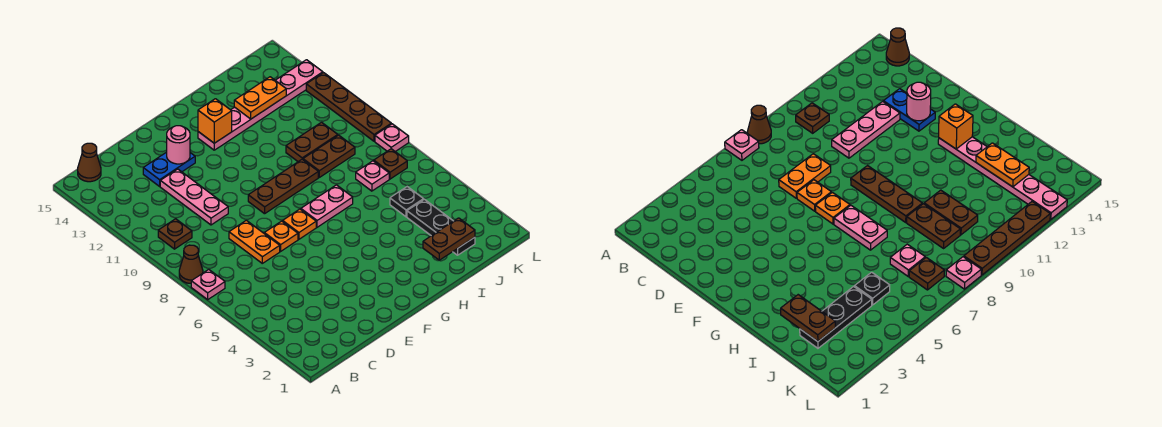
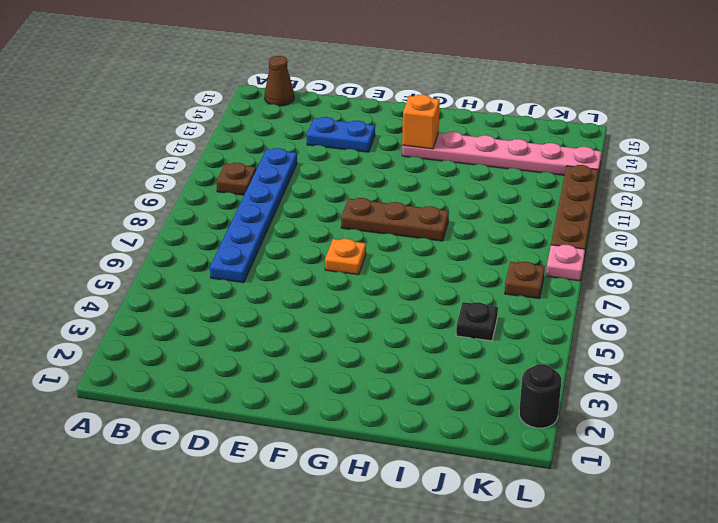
blue plate C6:C11 level 1 -> none
black round brick L2 level 1 -> none
none -> pink plate A7 level 1
none -> brown cone A8 level 1
none -> orange plate D7:D8 level 1

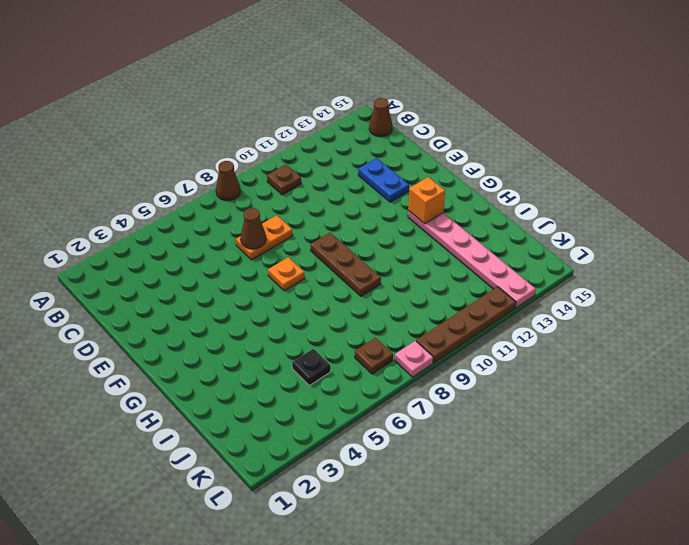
brown cone D7 level 2 -> none
none -> pink plate A7 level 1
none -> pink plate D10:D12 level 1
none -> orange plate E7 level 1

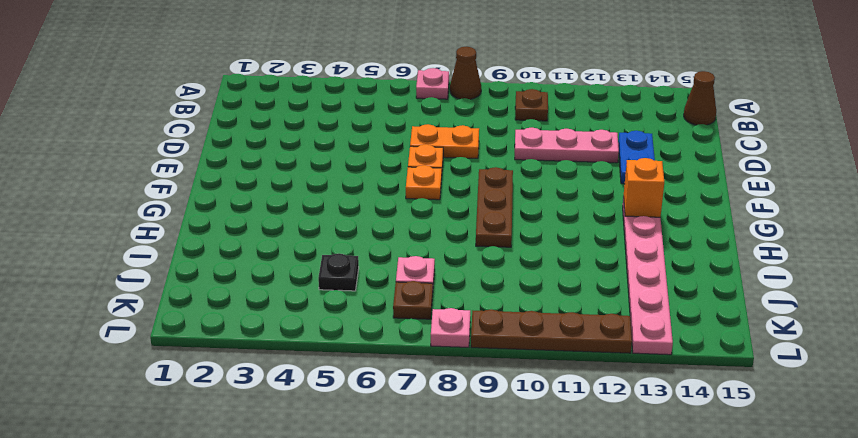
none -> pink plate G7:H7 level 1
none -> brown plate I9:J9 level 1
none -> brown plate I10:J10 level 1

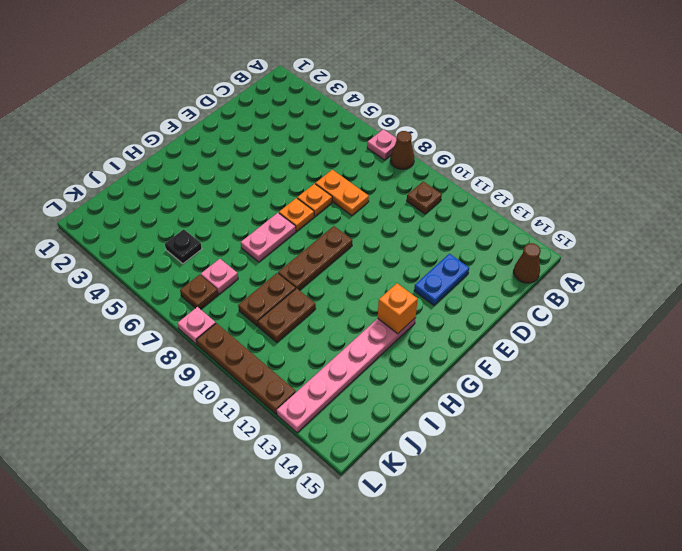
none -> pink plate D10:D12 level 1
none -> black plate J2:J4 level 1
none -> pink round brick E13 level 2

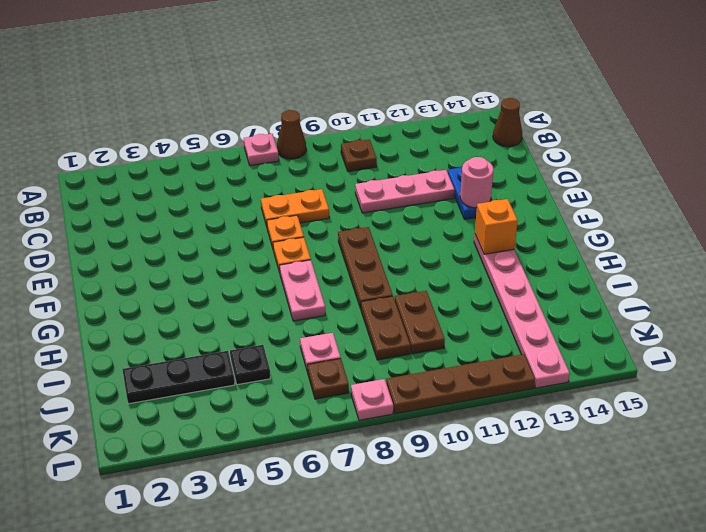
none -> brown plate I2:J2 level 2
none -> orange plate I13:J13 level 2

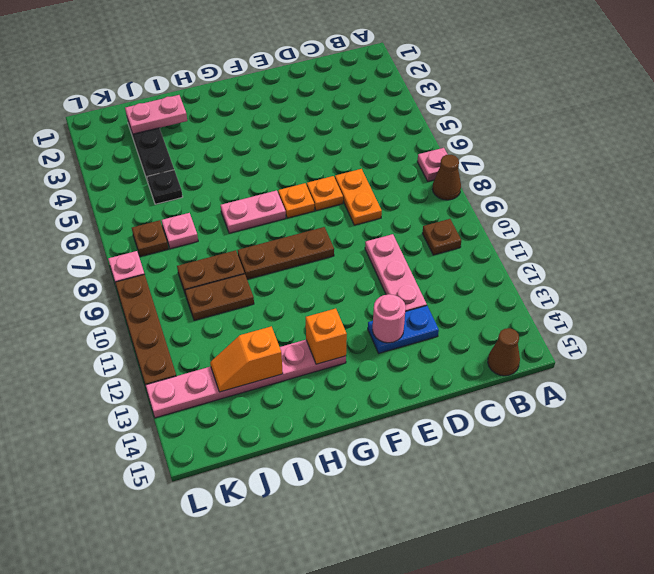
pink plate I2:J2 level 2 -> brown plate I2:J2 level 2
orange slope I13:J13 level 2 top I -> orange plate I13:J13 level 2

